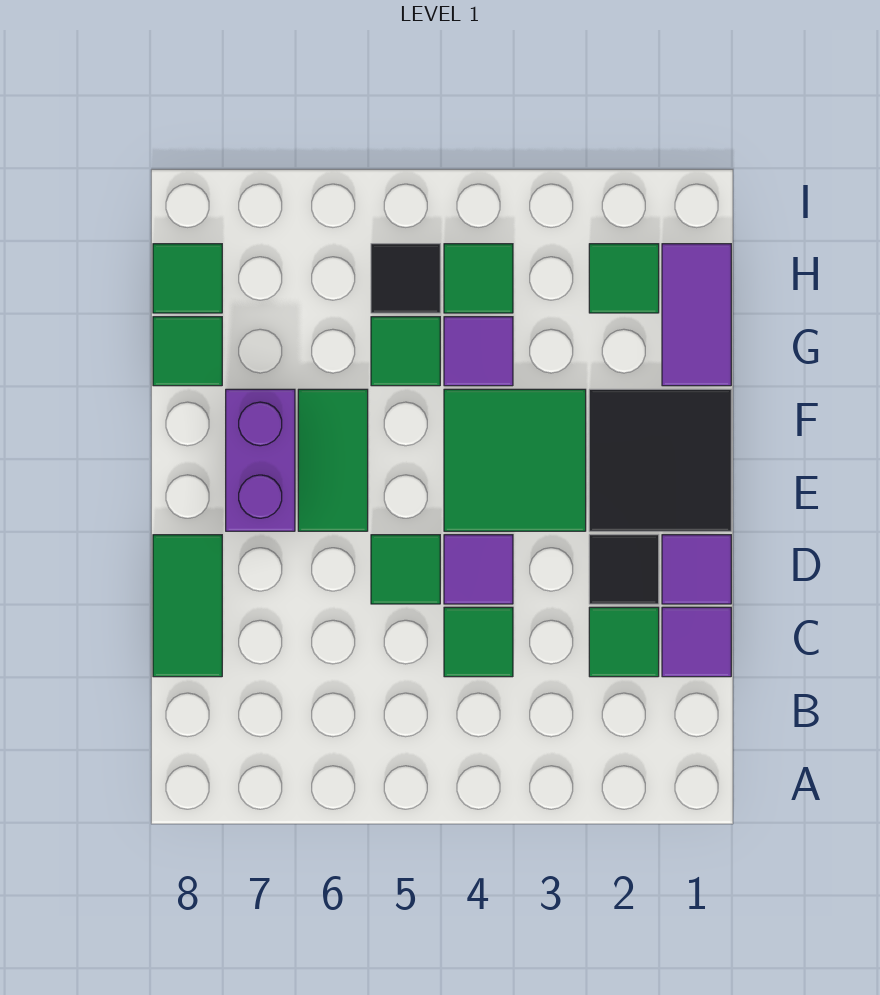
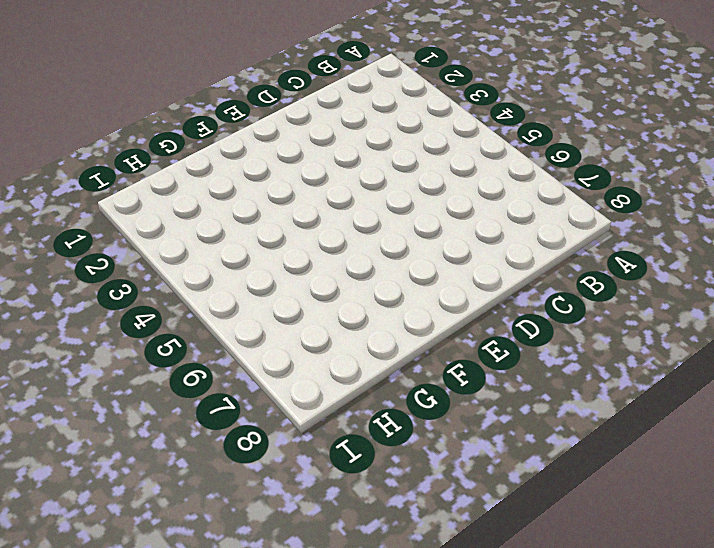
none -> purple tile C1 level 1
none -> green tile C2 level 1
none -> green tile C4 level 1

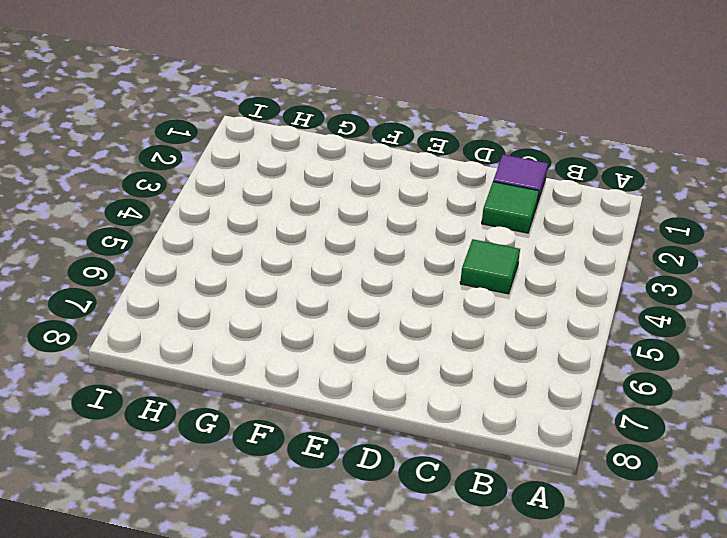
none -> green tile C8:D8 level 1
none -> purple tile D1 level 1
none -> black tile D2 level 1

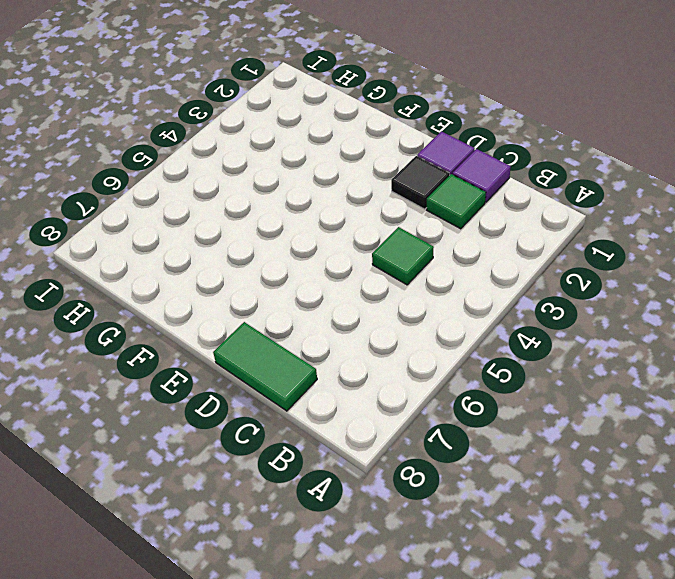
none -> purple tile D4 level 1
none -> green tile D5 level 1
none -> black tile E1:F2 level 1

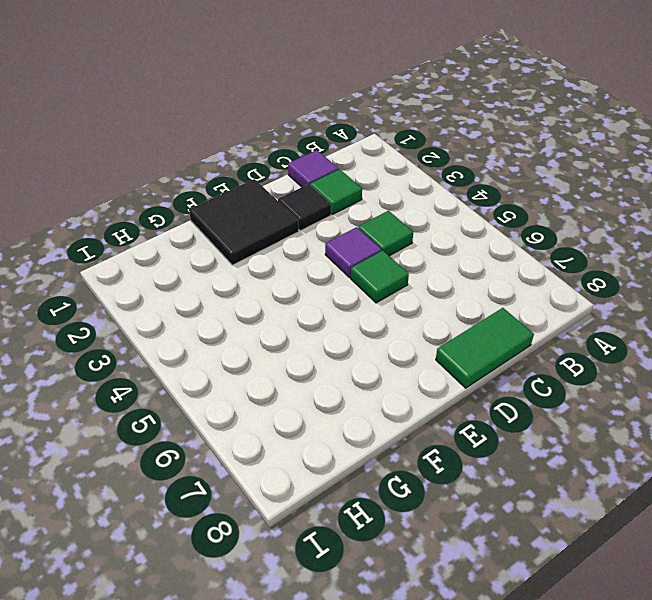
none -> purple tile D1 level 1
none -> green tile E3:F4 level 1
none -> green tile E6:F6 level 1

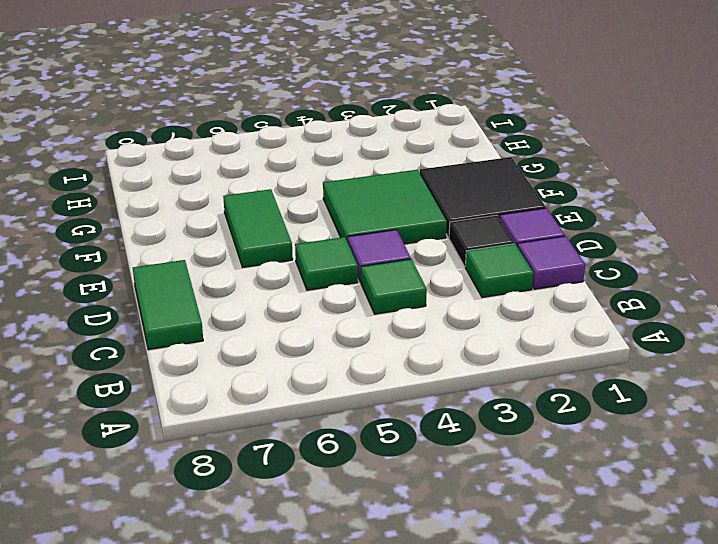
none -> purple brick E7:F7 level 1
none -> purple tile G1:H1 level 1
none -> purple tile G4 level 1

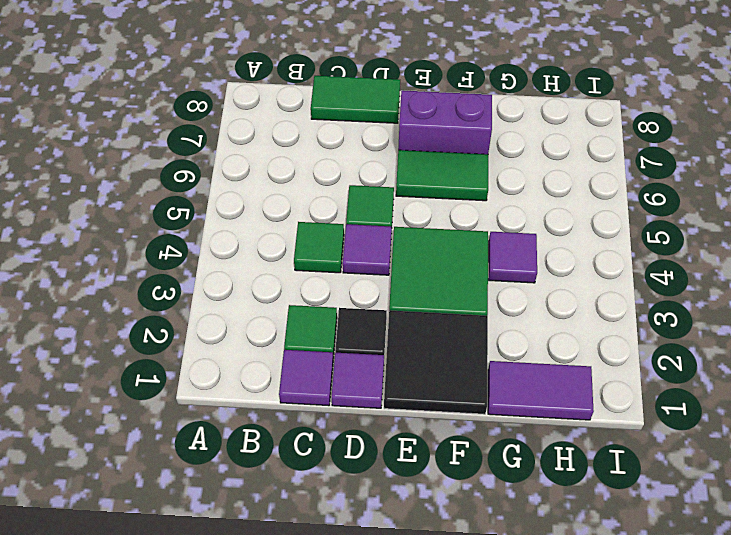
none -> green tile G5 level 1
none -> green tile G8 level 1
none -> green tile H2 level 1

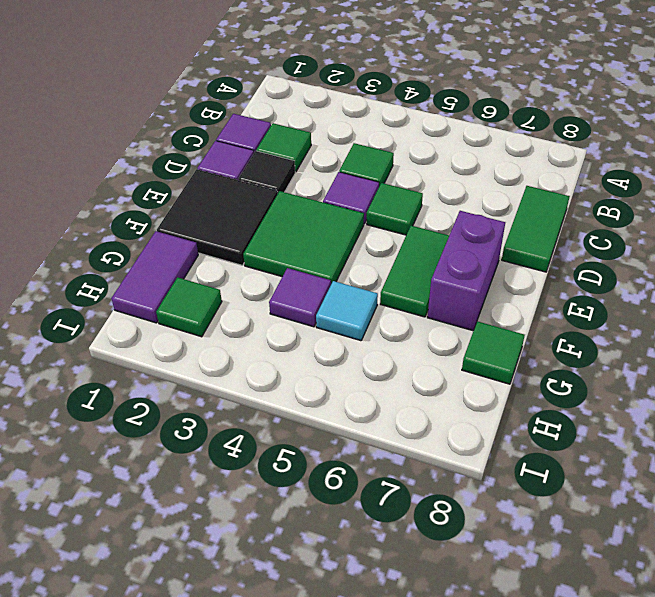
cyan tile G5 level 1 -> green tile G5 level 1
none -> green tile H4 level 1
none -> black tile H5 level 1
none -> green tile H8 level 1

